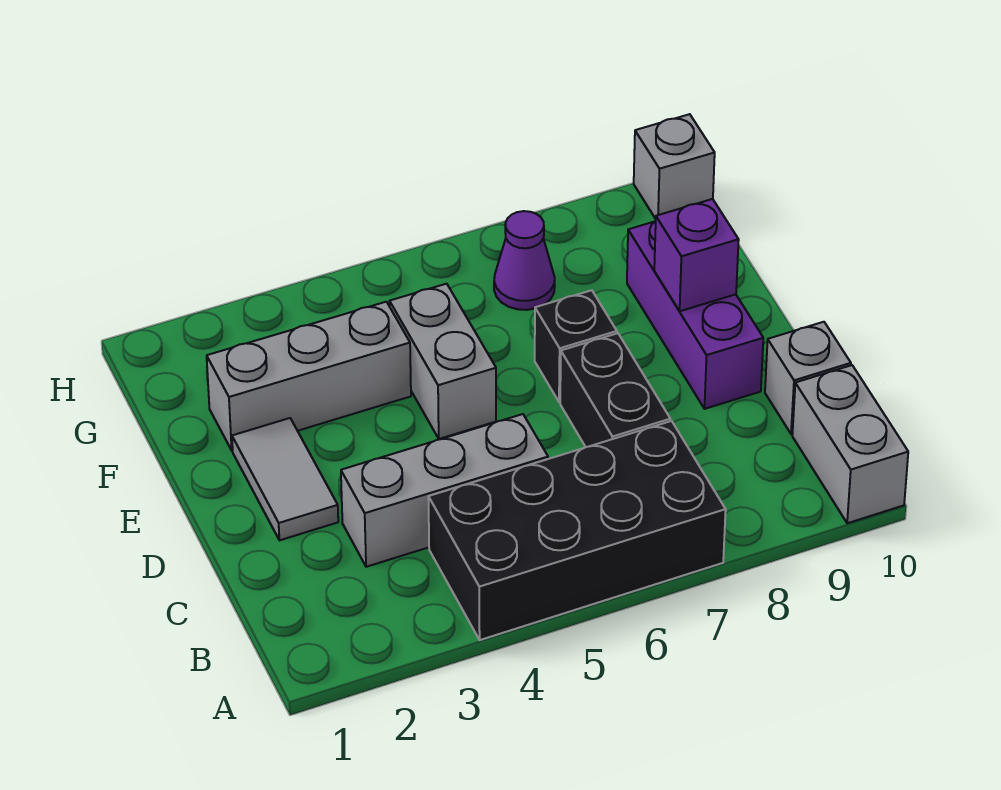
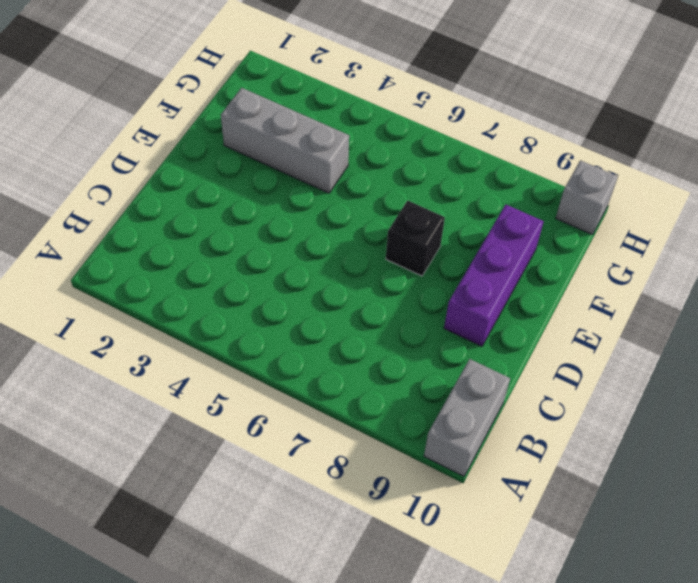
none -> black brick A4:B7 level 1
none -> grey brick C3:C5 level 1
none -> black brick C7:D7 level 1

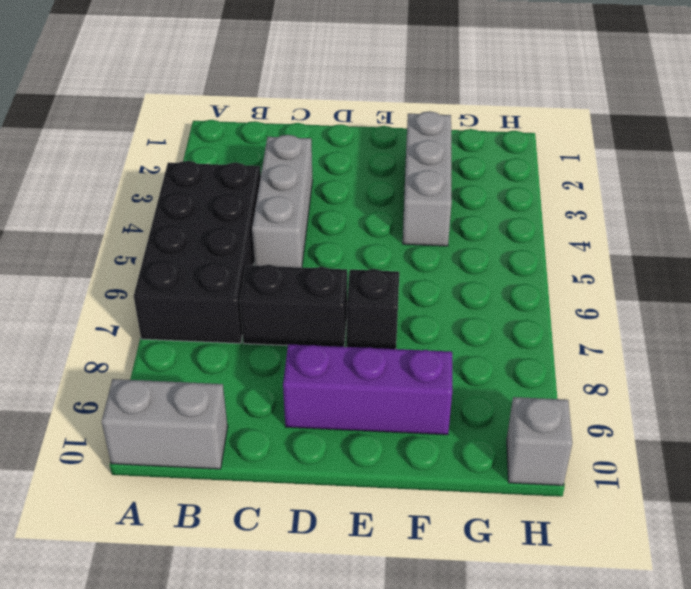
none -> grey brick C10 level 1
none -> grey tile D2:E2 level 1
none -> grey brick E5:F5 level 1

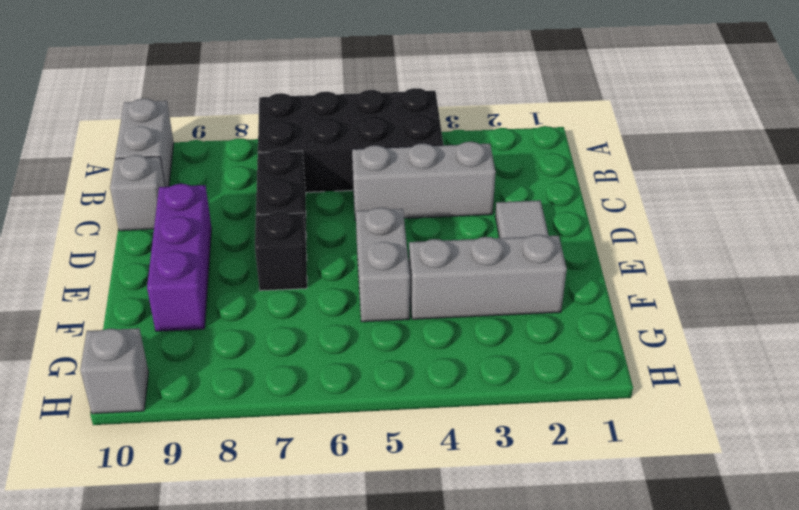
none -> purple cone G7 level 1
none -> purple brick E9 level 2

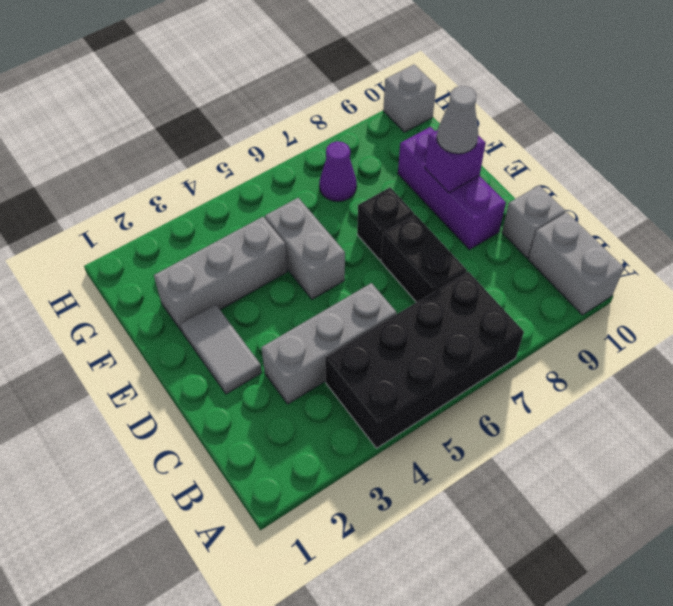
grey cone E9 level 3 -> none

